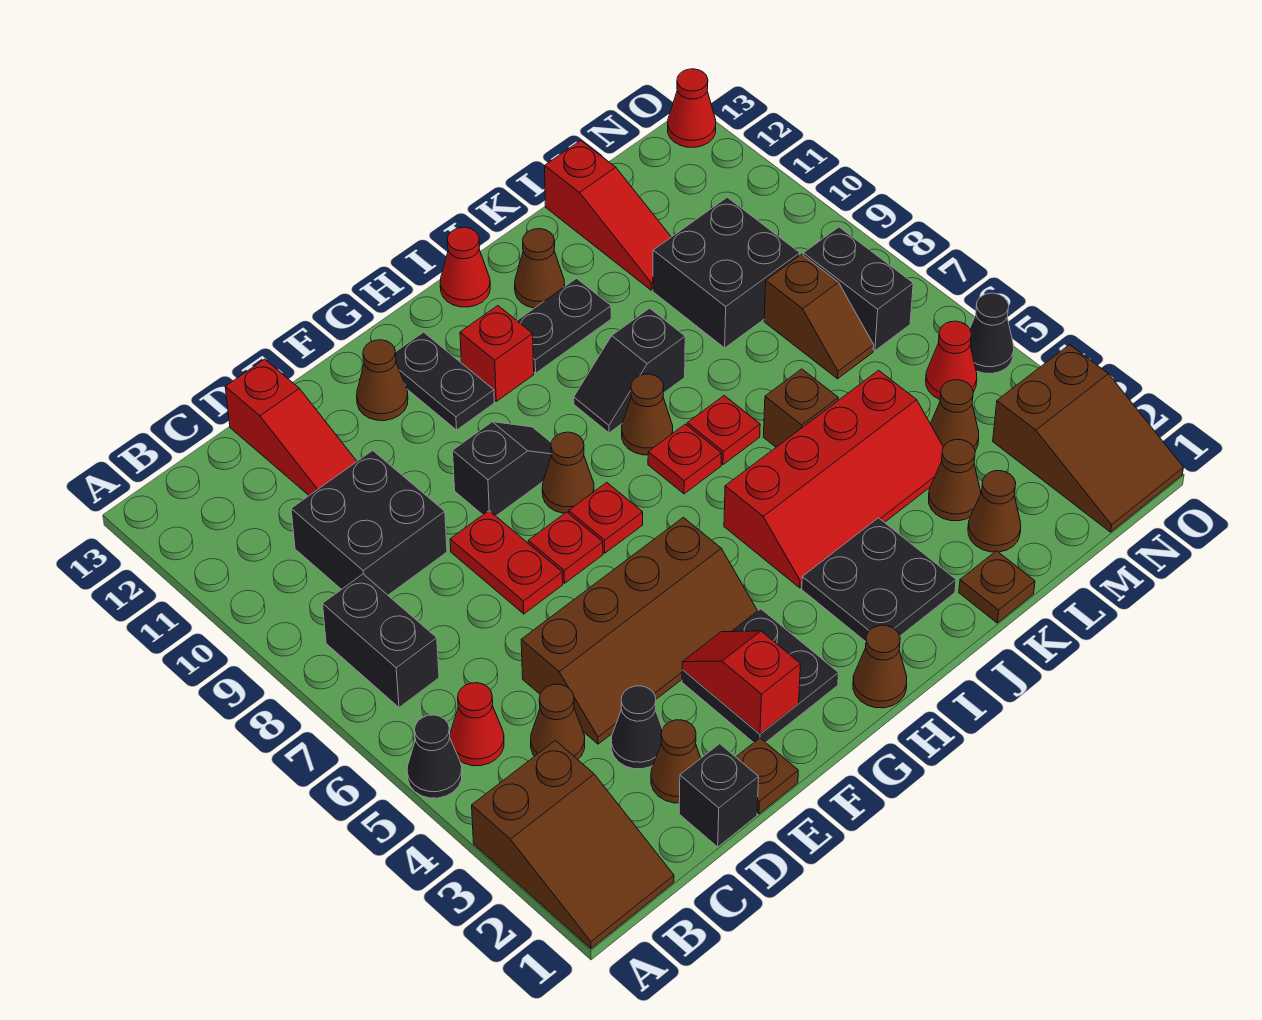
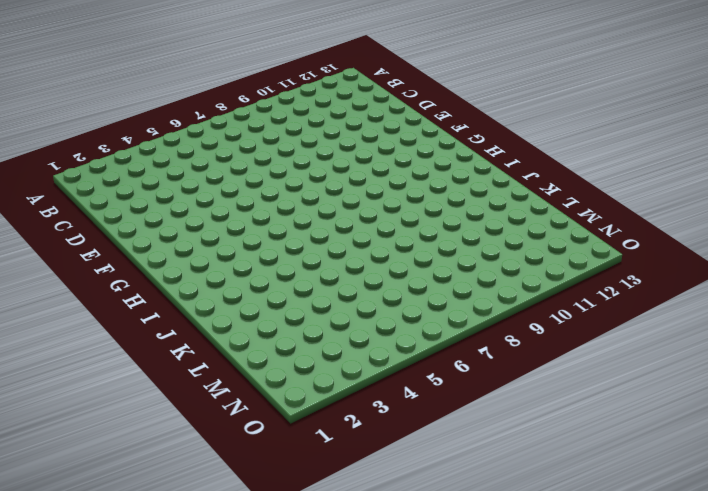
none -> brown slope A1:B3 level 1 top 3
none -> black cone A5 level 1
none -> red cone B5 level 1
none -> black brick B7:B8 level 1

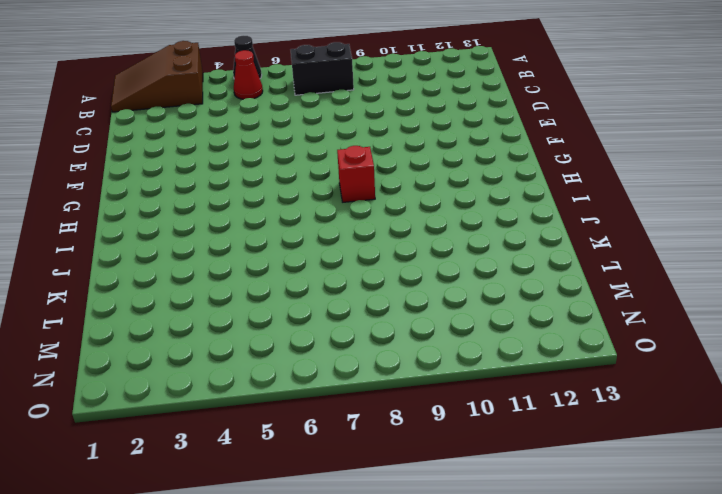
red brick H8 level 1 -> red brick H11 level 1
none -> brown cone C4 level 1
none -> black brick C9:D10 level 1
none -> black brick D1 level 1
none -> brown cone D2 level 1

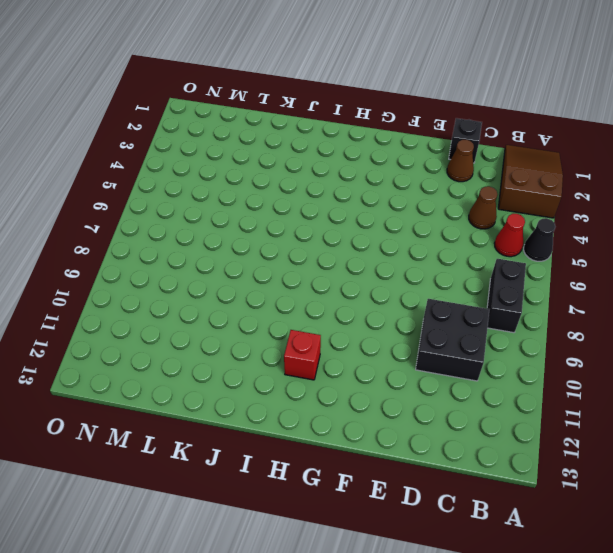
none -> black cone D3 level 1
none -> brown slope D4:G5 level 1 top 5
none -> red slope D11:D13 level 1 top 13
none -> brown plate E1 level 1

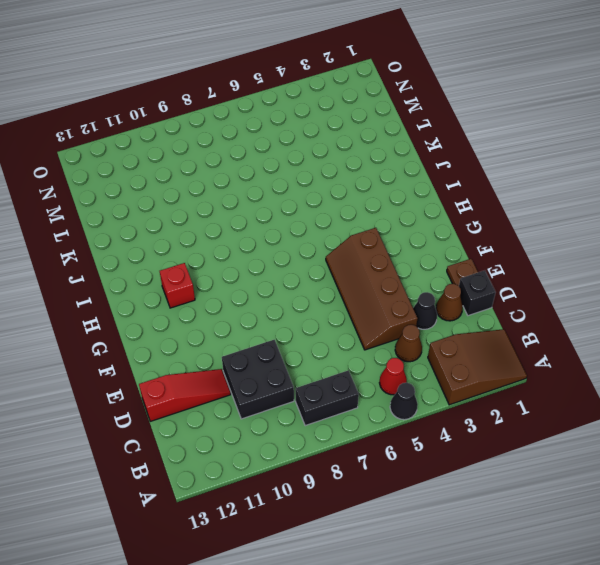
brown slope D4:G5 level 1 top 4 -> brown slope D4:G5 level 1 top 5
none -> red plate E7:E8 level 1
none -> black plate F2:G3 level 1
none -> red plate F7 level 1
none -> black slope F9:G9 level 1 top F

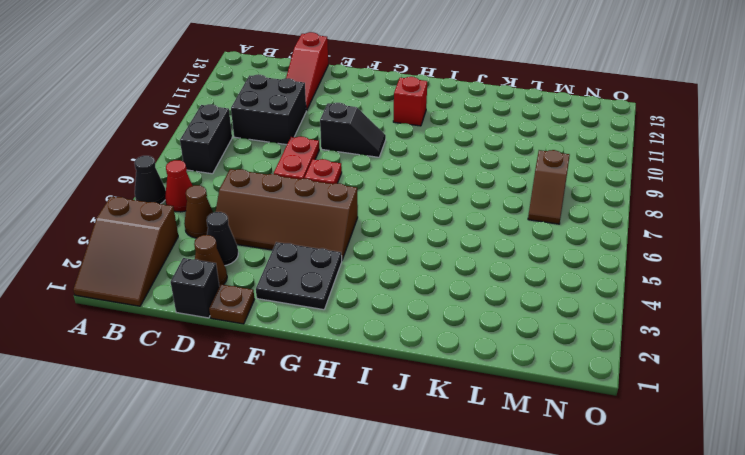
none -> brown cone F12 level 1
none -> red plate G7 level 1
none -> brown cone G8 level 1
none -> black plate G11:G12 level 1

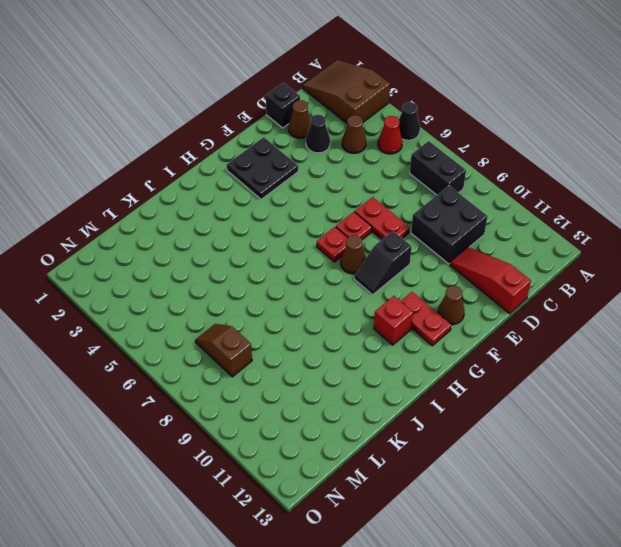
red plate G11:G12 level 1 -> black plate G11:G12 level 1
none -> brown slope D4:G5 level 1 top 5
none -> brown plate E1 level 1
none -> brown cone H1 level 1
none -> black plate I2:J3 level 1

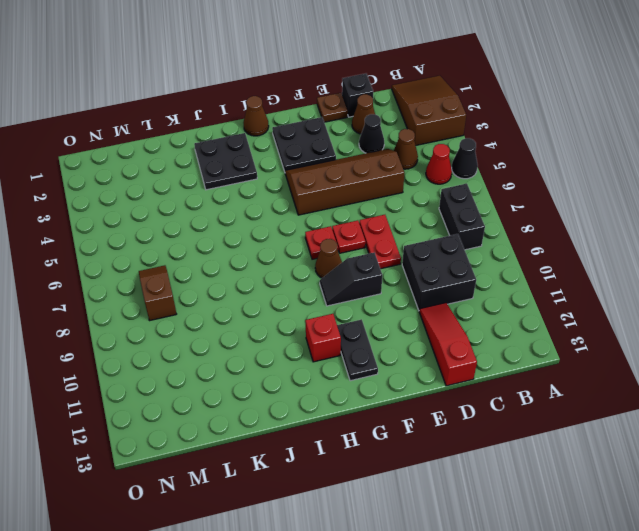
none -> brown cone F12 level 1
none -> red slope I4:L5 level 1 top 5
none -> red plate I7 level 1
none -> brown cone I8 level 1

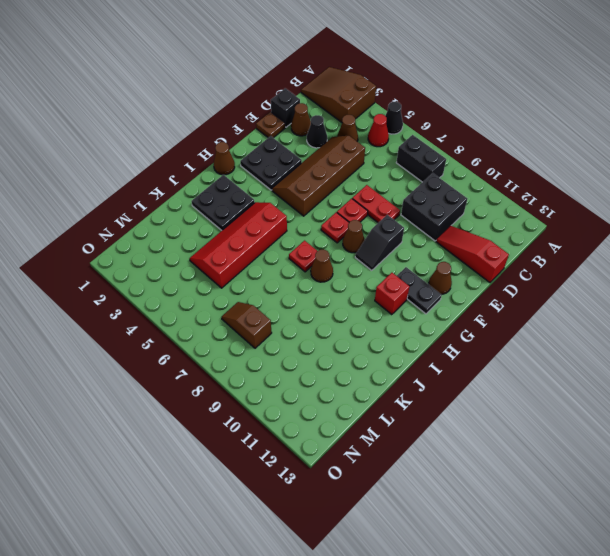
none -> black slope I9:J9 level 1 top J
none -> black plate I11:J11 level 1
none -> red cone I13 level 1
none -> red plate J7 level 1

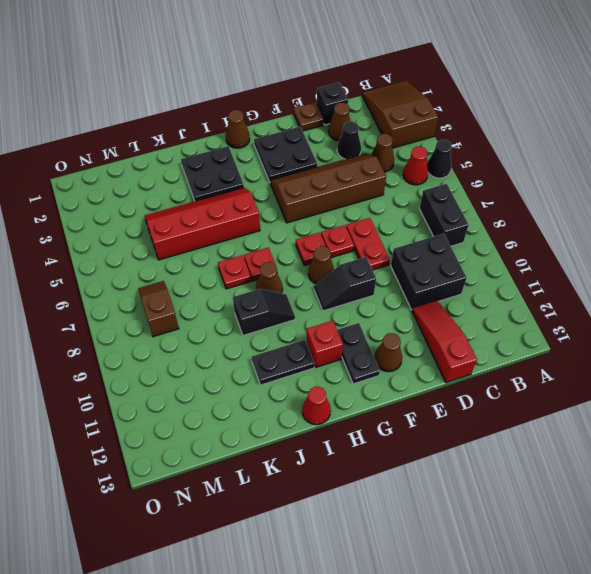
none -> brown cone J12 level 1
none -> brown plate K1 level 1
none -> brown brick K6 level 1
none -> brown cone L2 level 1

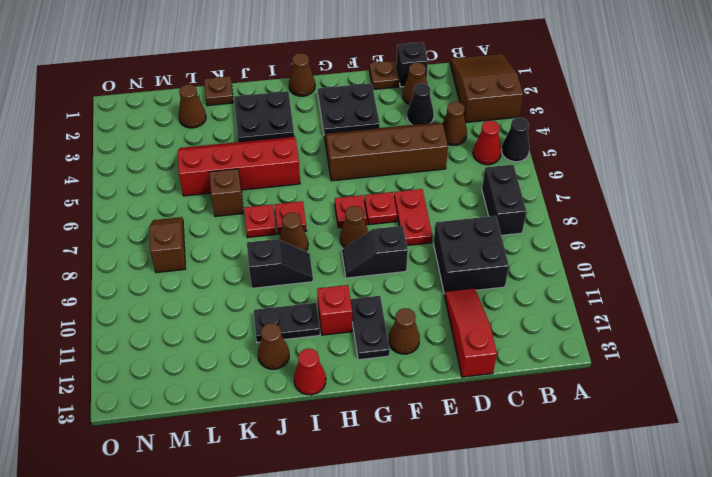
none -> brown cone L3 level 1
none -> black brick L9:M10 level 1
none -> red slope L11:L13 level 1 top 13
none -> brown cone M4 level 1

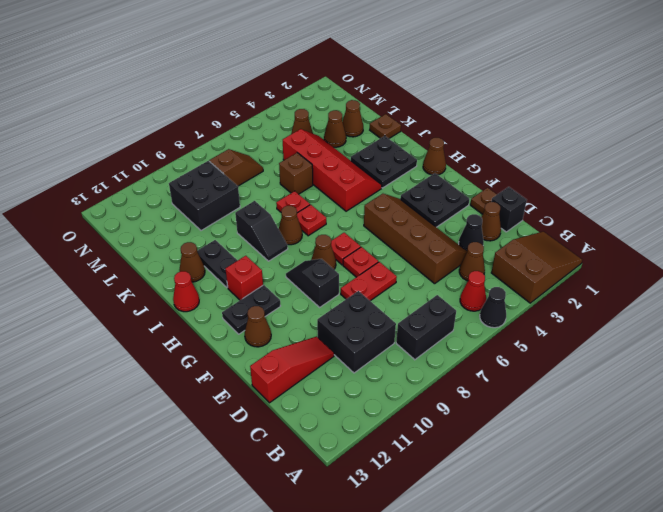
none -> red slope L11:L13 level 1 top 13
none -> brown slope N1:O3 level 1 top 3
none -> red cone N5 level 1
none -> black brick N7:N8 level 1

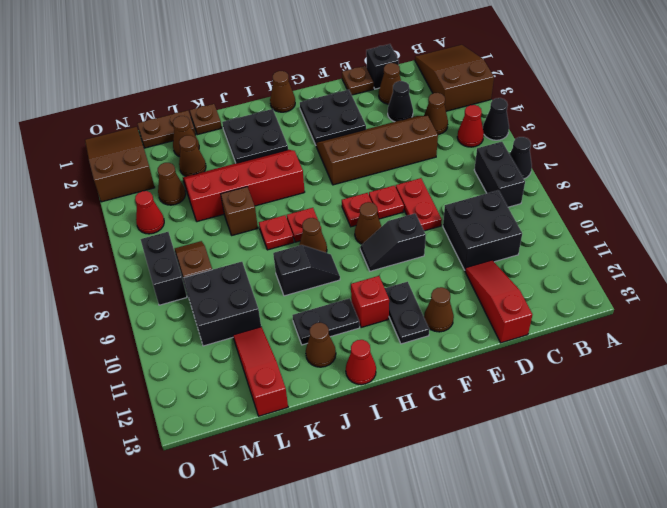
black cone A7 level 1 -> black cone O5 level 1
brown plate L1:M1 level 1 -> none
none -> red cone O13 level 1
none -> red slope F2:F3 level 2 top 2

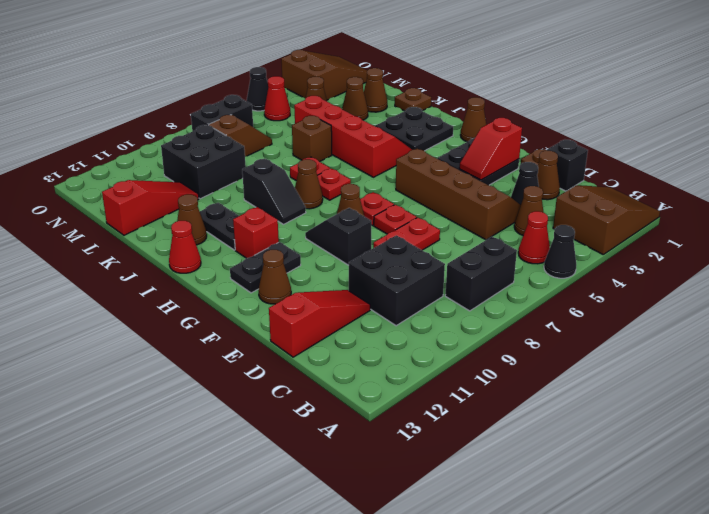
none -> red cone O13 level 1

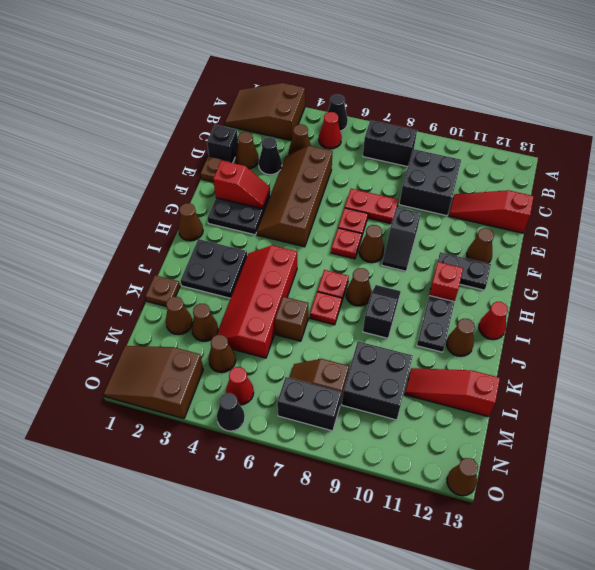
brown cone O13 level 1 -> red cone O13 level 1

